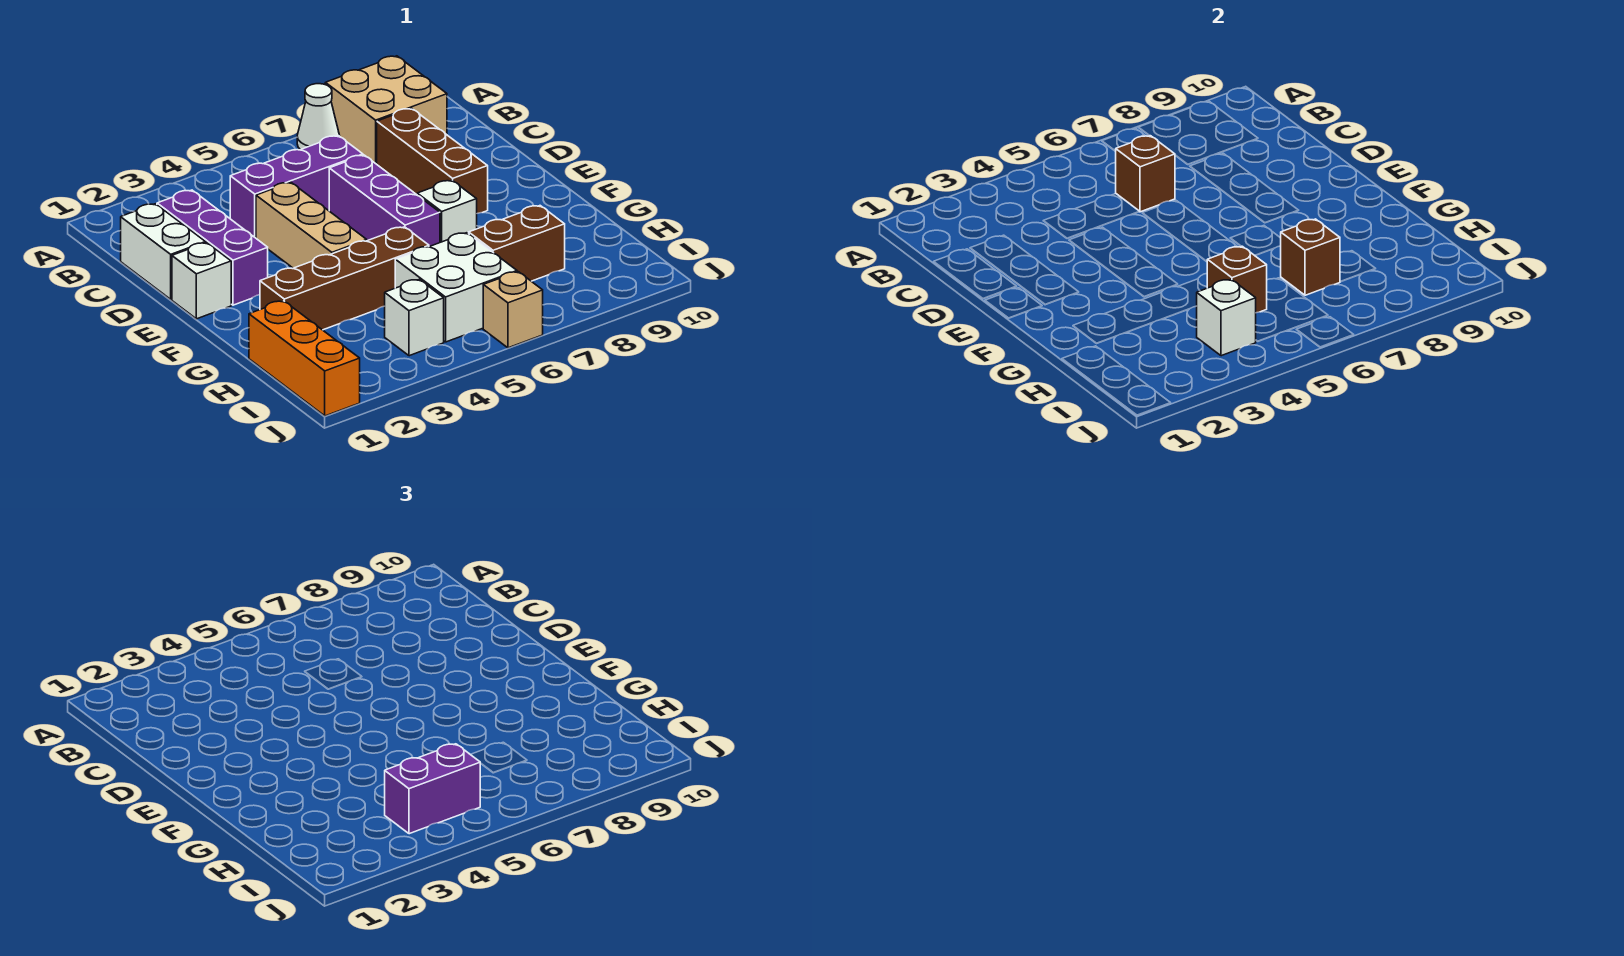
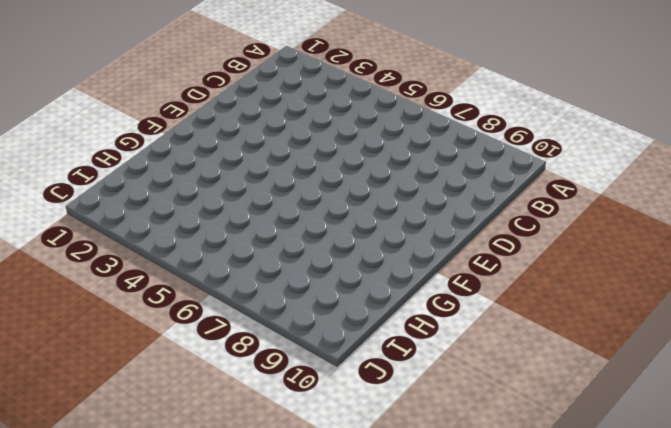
none -> white cone A7 level 1
none -> tan brick A8:B9 level 1
none -> white brick C1:D1 level 1

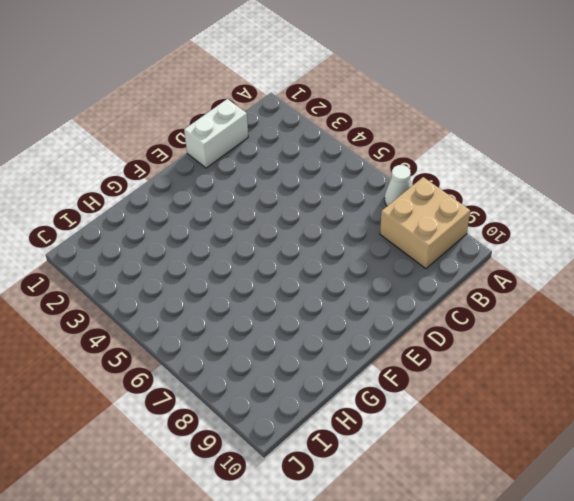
none -> purple brick C2:E2 level 1
none -> purple brick C4:C6 level 1
none -> brown brick C8:E8 level 1

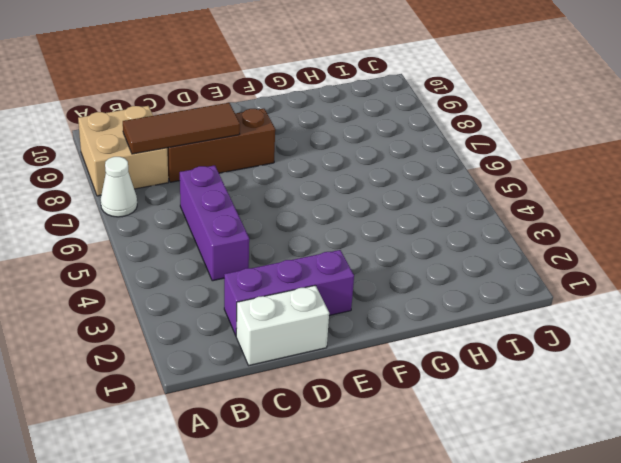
brown tile B8:D8 level 2 -> none
none -> tan brick D4:F4 level 1
none -> purple brick D6:F6 level 1
none -> white brick E1 level 1

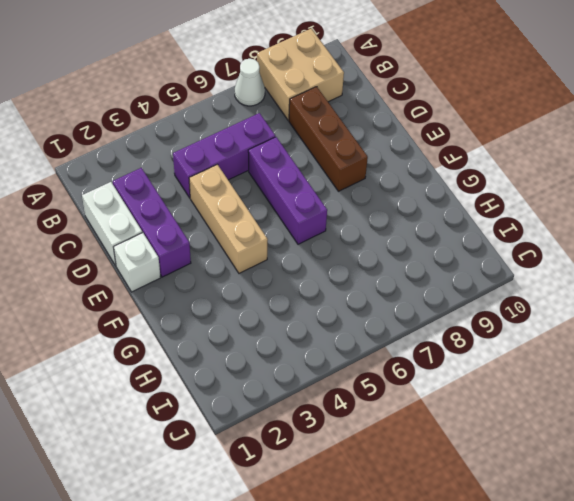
none -> white brick F7 level 1
none -> brown brick G2:G5 level 1
none -> orange brick H1:J1 level 1

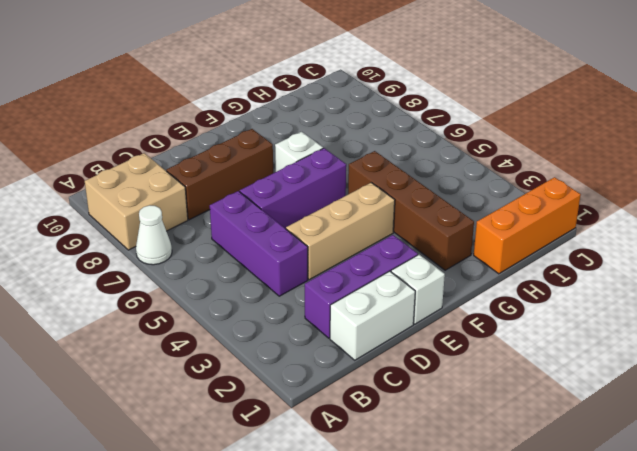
none -> white brick H5:I6 level 1
none -> brown brick H7:H8 level 1
none -> white brick I4 level 1

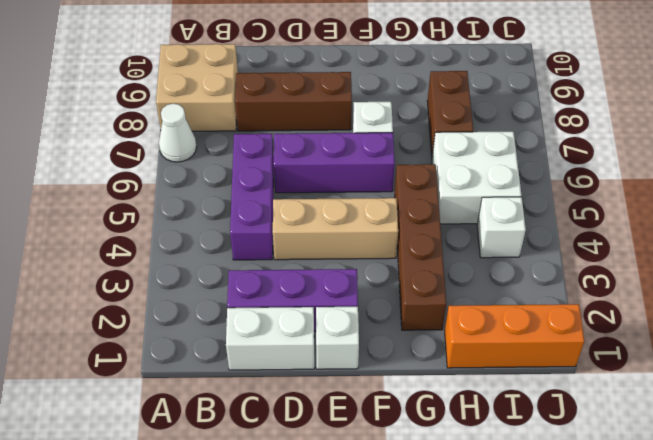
none -> tan brick J6 level 1
none -> brown brick C6 level 2
none -> brown brick H5 level 2

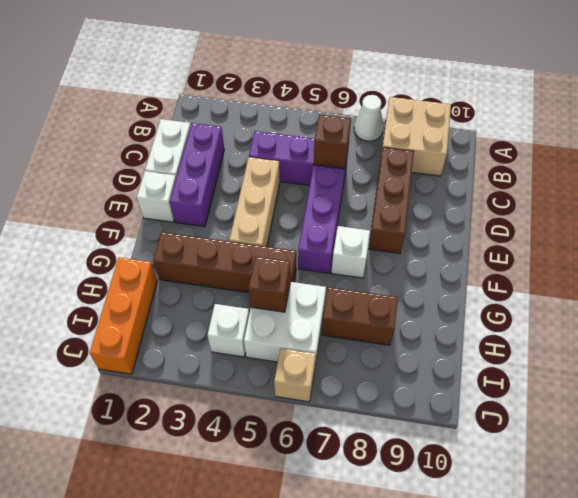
none -> brown brick H7 level 2
none -> white brick I4 level 2
none -> purple brick I4:I5 level 3

